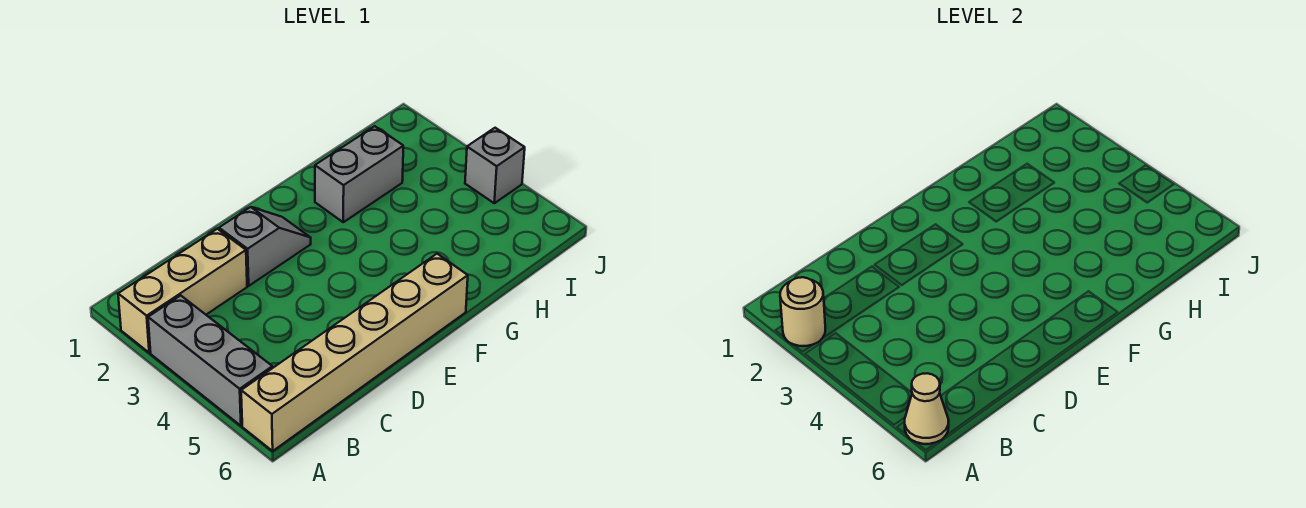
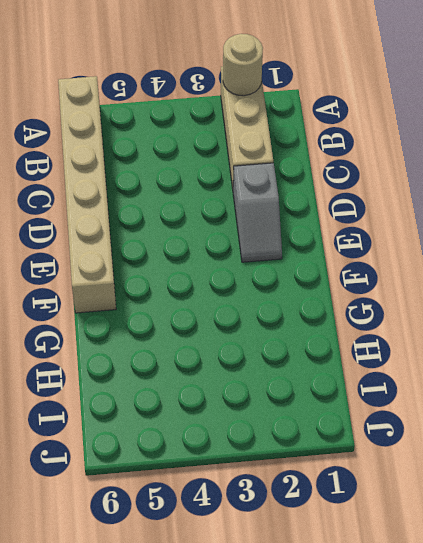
none -> grey brick A3:A5 level 1
none -> grey brick G2:H2 level 1

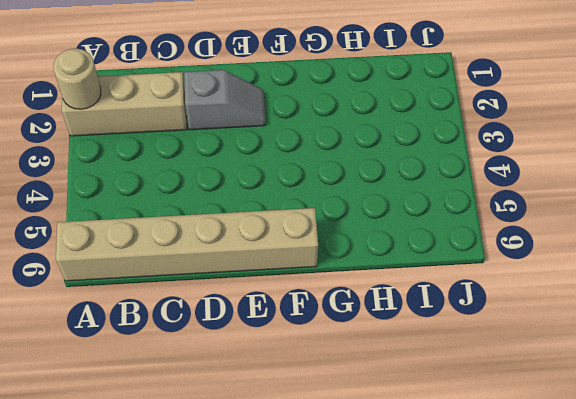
none -> grey brick A3:A5 level 1
none -> grey brick G2:H2 level 1

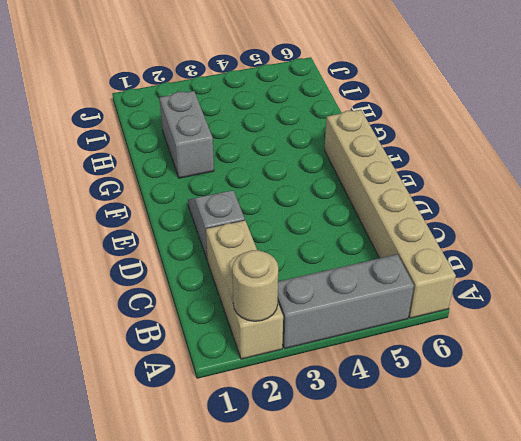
none -> grey brick J4 level 1
none -> tan cone A6 level 2

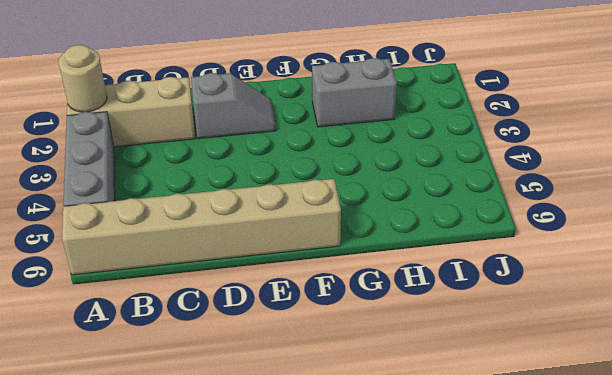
none -> grey brick J4 level 1
none -> tan cone A6 level 2

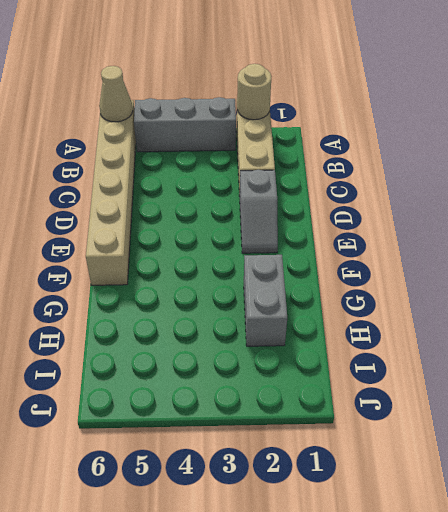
none -> grey brick J4 level 1

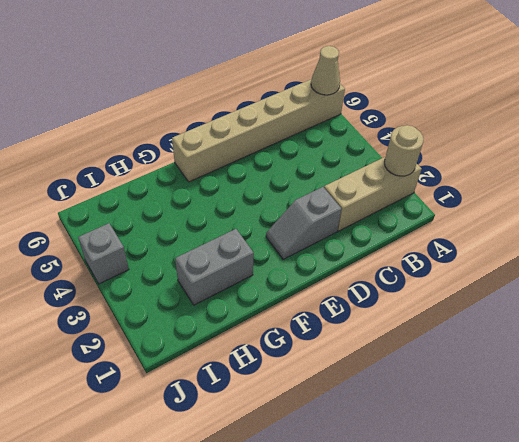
none -> grey brick A3:A5 level 1

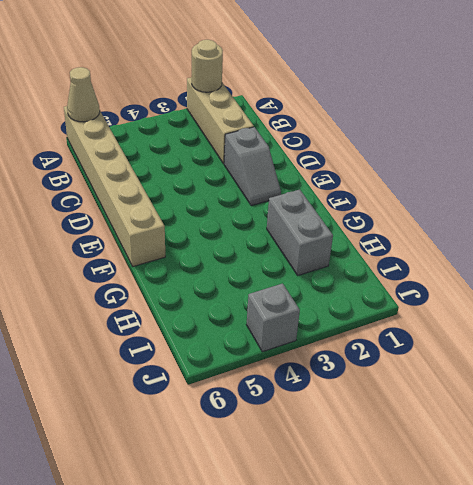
none -> grey brick A3:A5 level 1

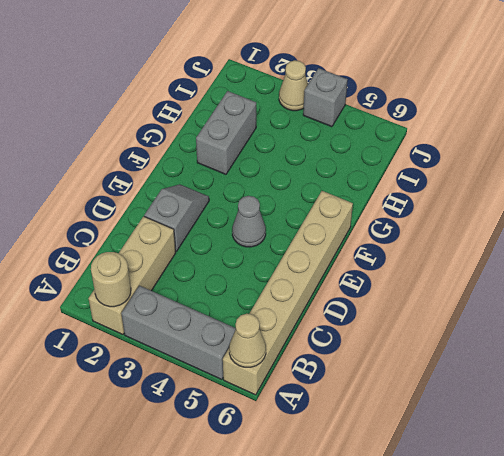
grey cone E4 level 1 -> none
tan cone J3 level 1 -> none

